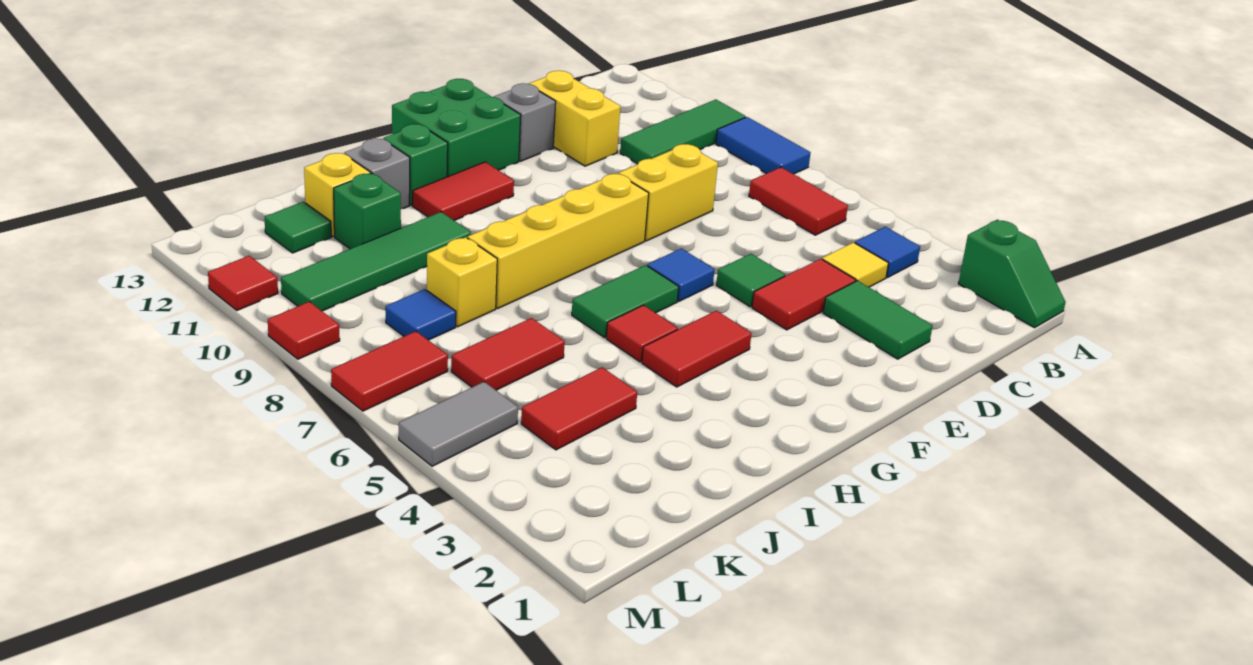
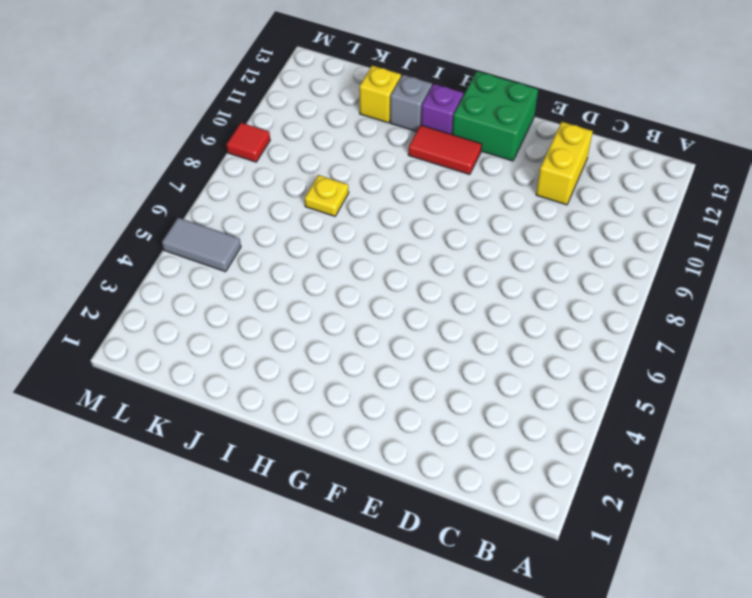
purple brick H12 level 1 -> green brick H12 level 1
yellow plate J8 level 1 -> yellow brick J8 level 1
none -> green slope A1:A2 level 1 top 2
none -> blue tile A8:A9 level 1
none -> green tile A10:C10 level 1
none -> blue tile B4 level 1

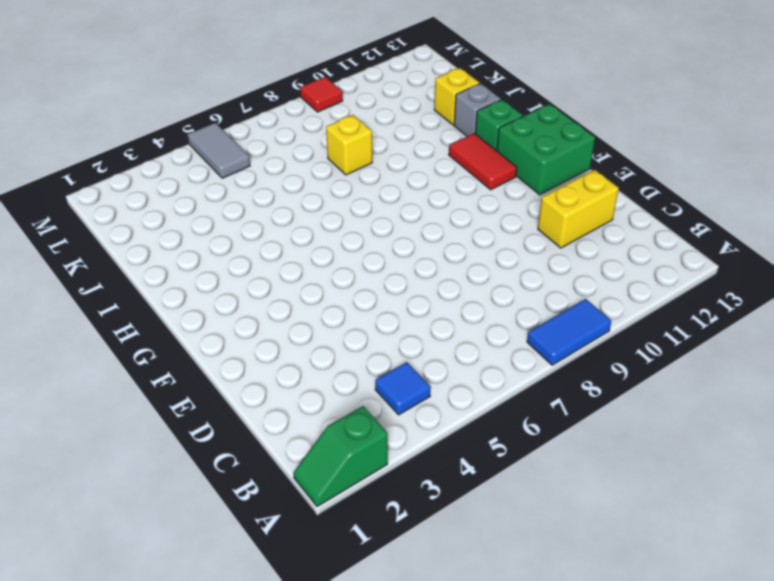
none -> green tile A10:C10 level 1
none -> red tile B6:B7 level 1
none -> yellow tile C4 level 1
none -> green tile D2:D3 level 1

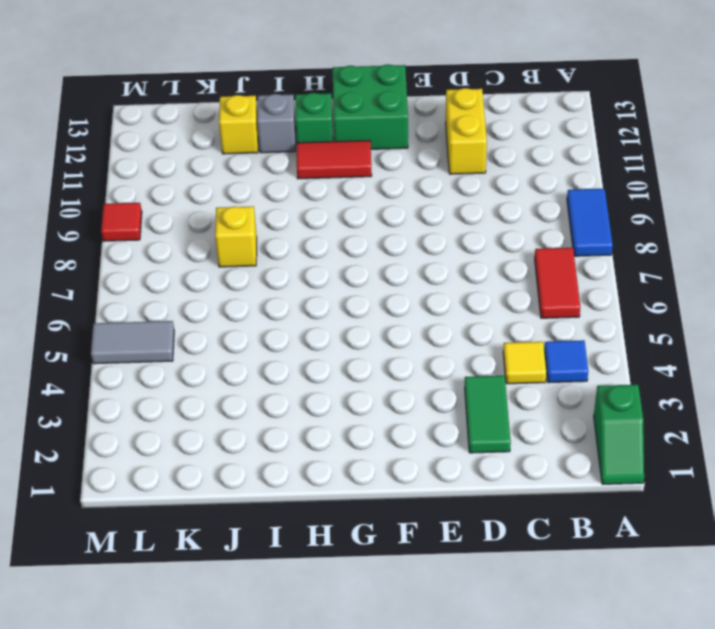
none -> green tile A10:C10 level 1
none -> red tile D4:E4 level 1
none -> yellow brick D8:E8 level 1
none -> green tile E5 level 1

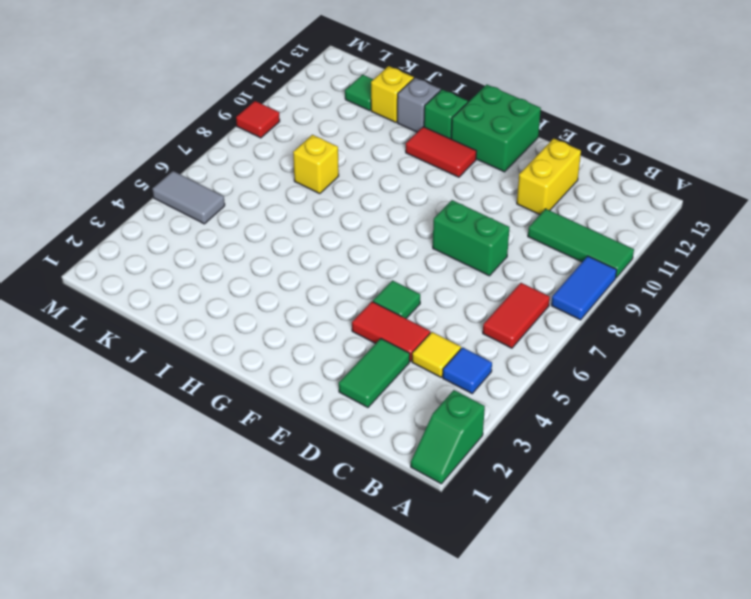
green brick D8:E8 level 1 -> yellow brick D8:E8 level 1
none -> grey brick E12 level 1
none -> blue tile F6 level 1
none -> yellow brick F8:I8 level 1
none -> red tile G4:H4 level 1

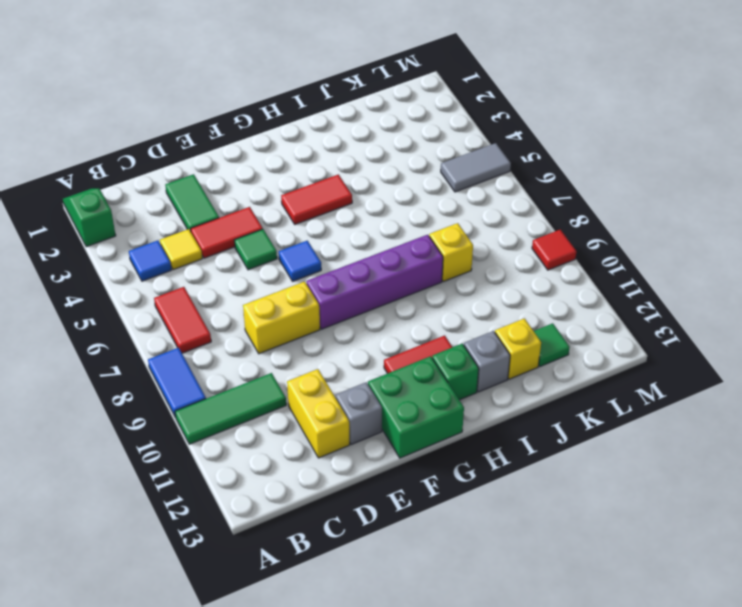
purple brick F8:I8 level 1 -> yellow brick F8:I8 level 1
none -> green tile G6:H6 level 1
none -> red tile H5 level 1
none -> green tile I10:L10 level 1
none -> red tile J4:K4 level 1

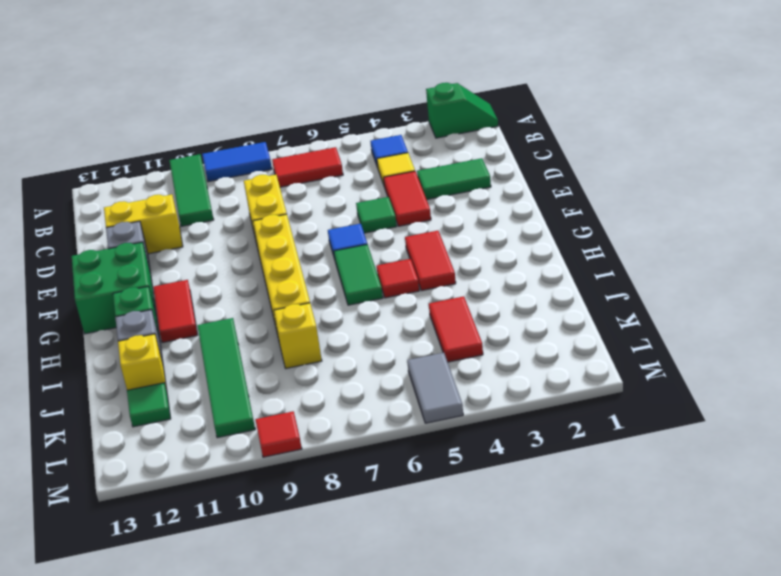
none -> red tile J6:K6 level 1
none -> green brick J11 level 1
none -> blue tile K8 level 1
none -> red tile L7:M7 level 1

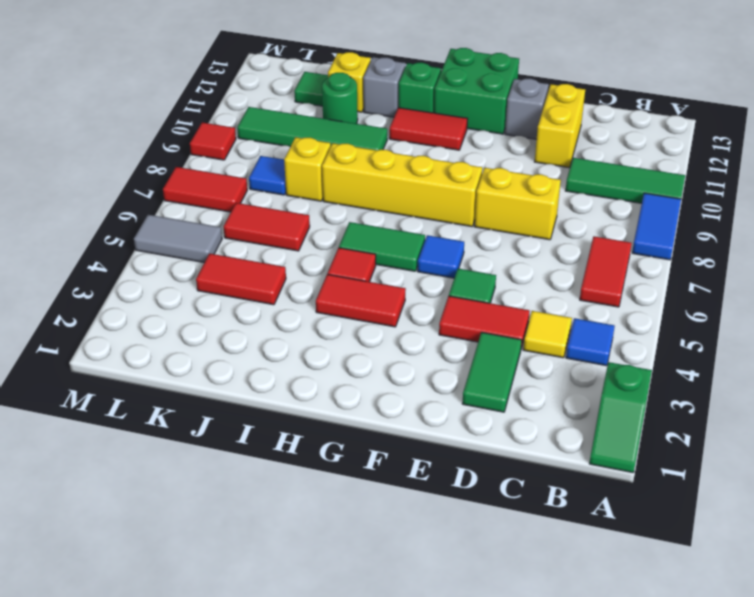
green round brick J11 level 1 -> green brick J11 level 1
none -> red tile M11 level 1

